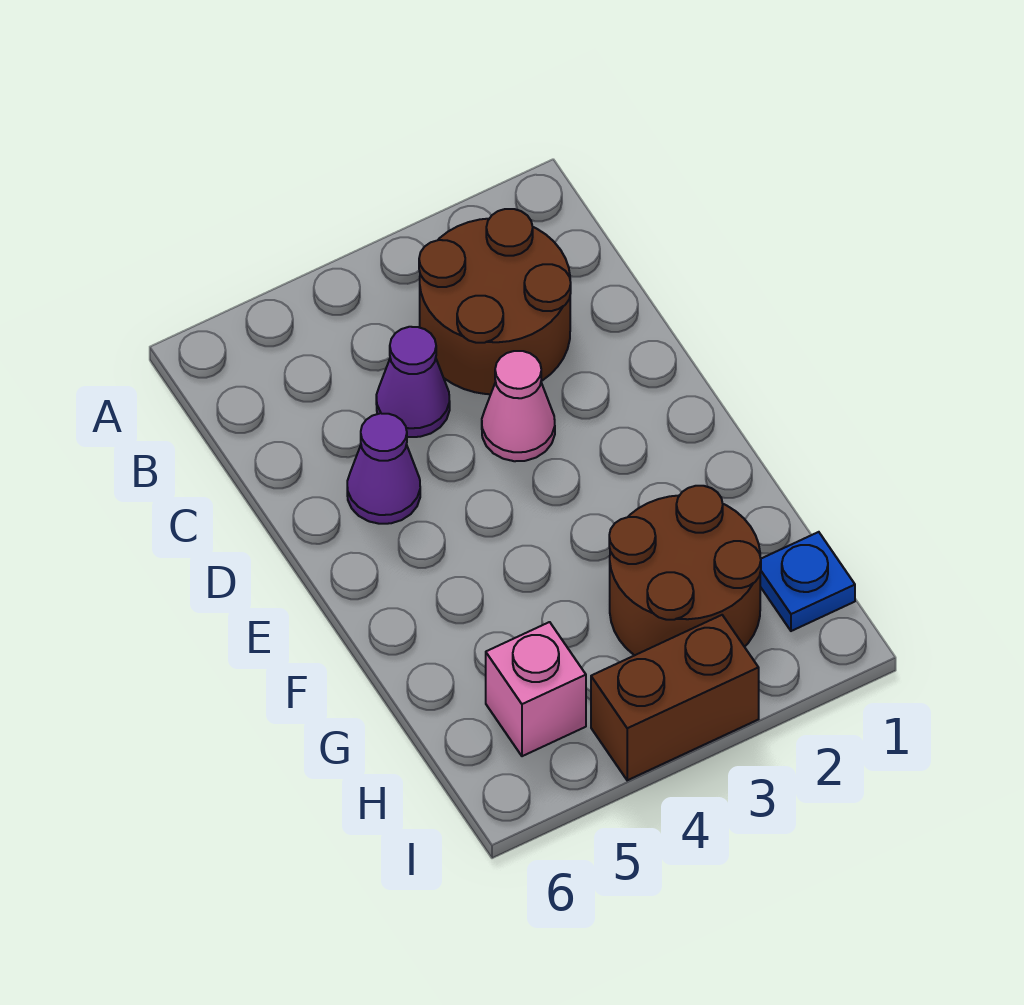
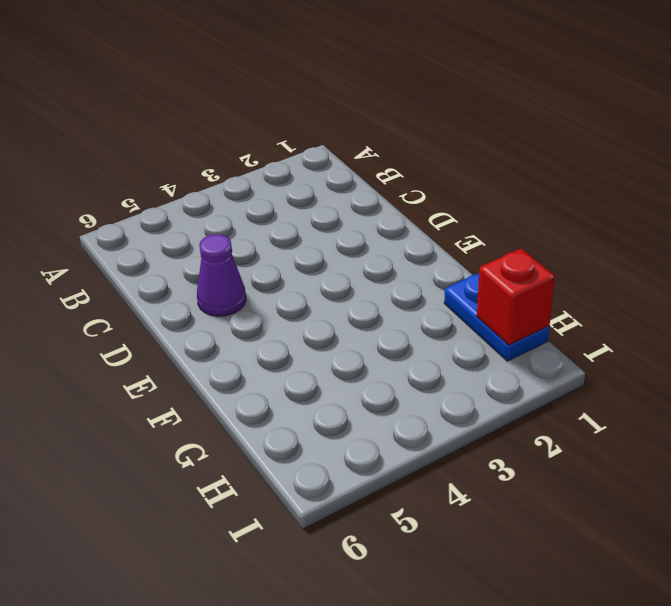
blue plate G1:H1 level 1 -> blue plate H1 level 1
red brick H1 level 2 -> none
none -> brown round brick B2:C3 level 1
none -> purple cone C4 level 1

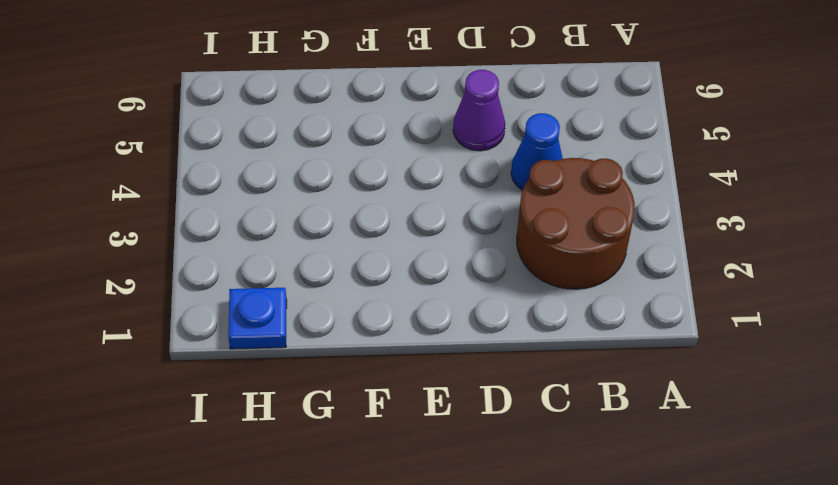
blue cone C4 level 1 -> purple cone C4 level 1
none -> pink cone D3 level 1
none -> brown round brick G2:H3 level 1

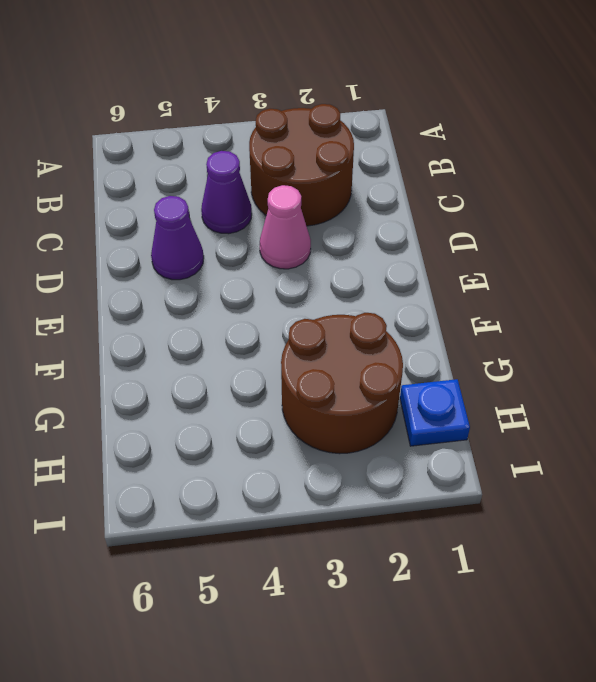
none -> pink brick H5 level 1
none -> brown brick I3:I4 level 1

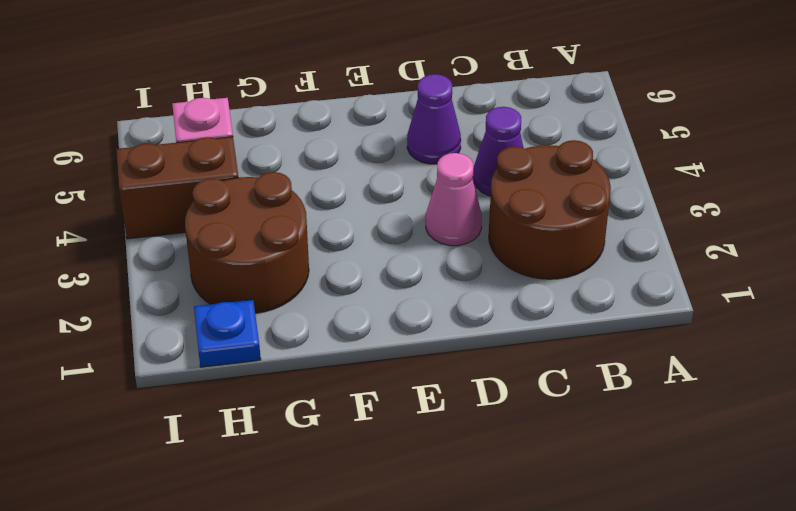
brown brick H4:I4 level 1 -> brown brick I3:I4 level 1

